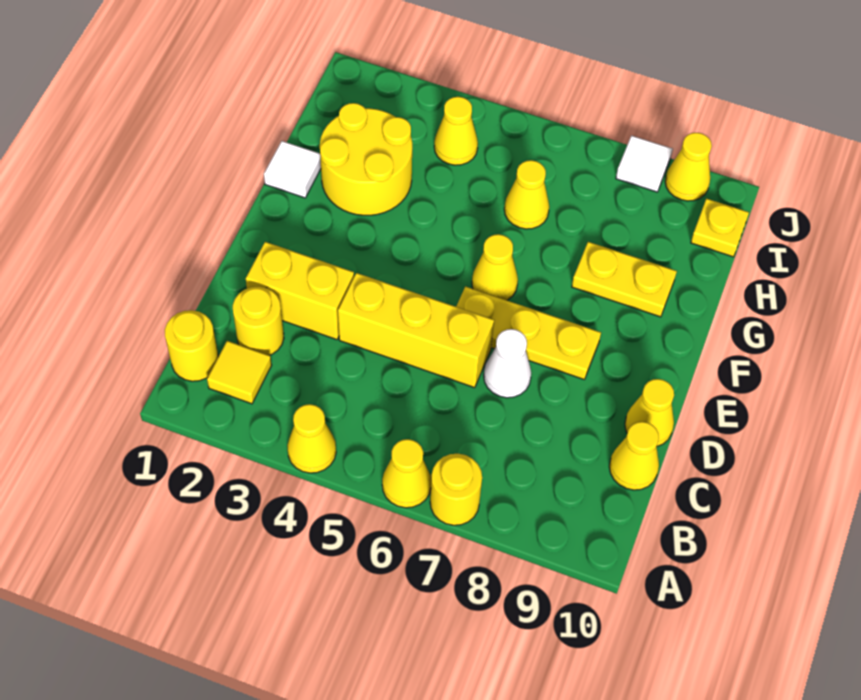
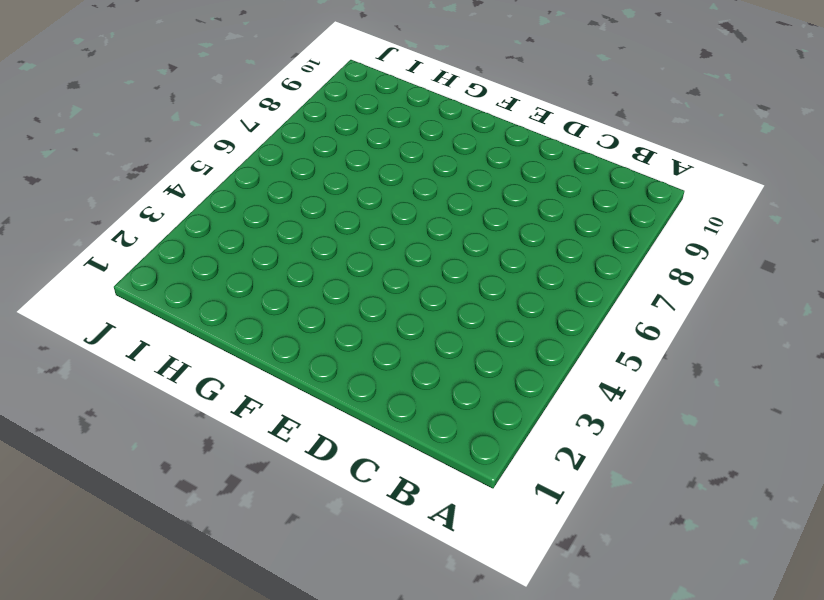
none -> yellow cone A4 level 1
none -> yellow cone A6 level 1
none -> yellow round brick A7 level 1

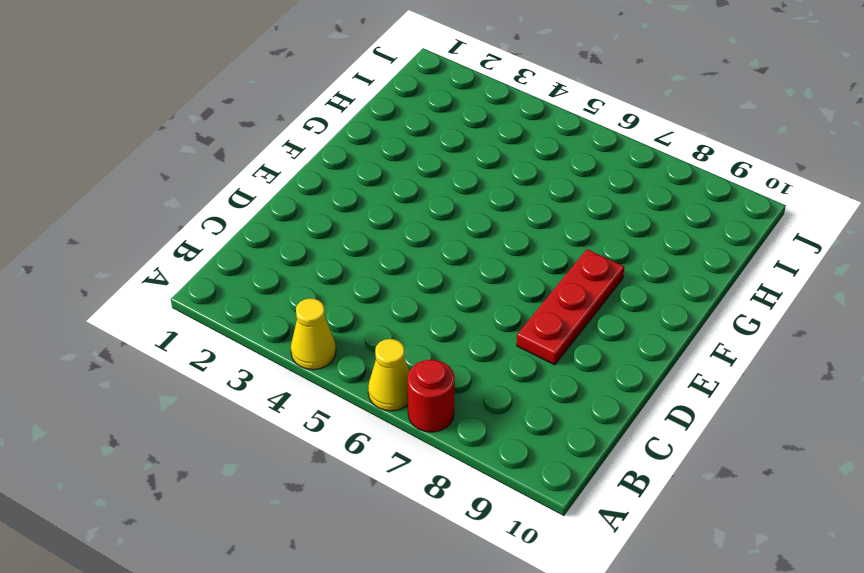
red round brick A7 level 1 -> yellow round brick A7 level 1
red plate D8:F8 level 1 -> yellow plate E6:E8 level 1
none -> yellow round brick B1 level 1
none -> yellow tile B2 level 1
none -> yellow round brick C2 level 1

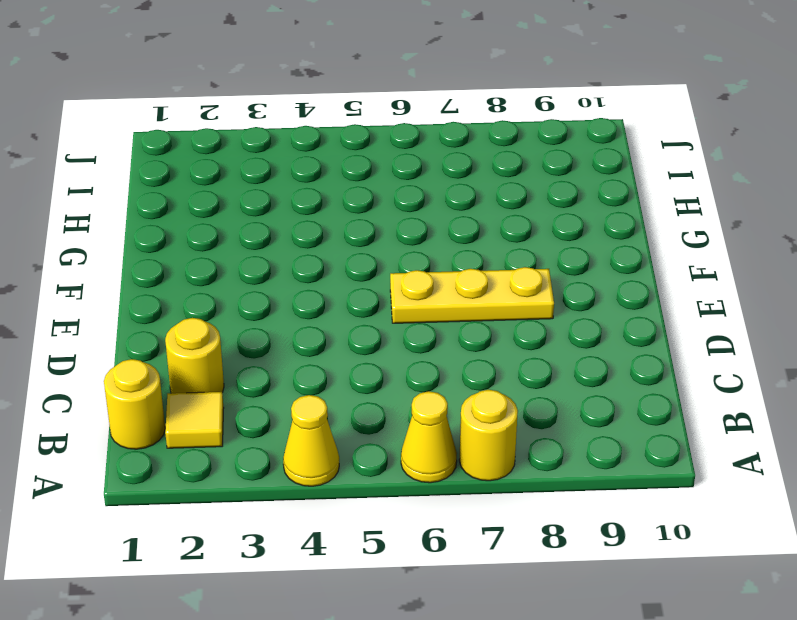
none -> yellow cone C10 level 1
none -> yellow brick D2:D3 level 1
none -> yellow brick D4:D6 level 1

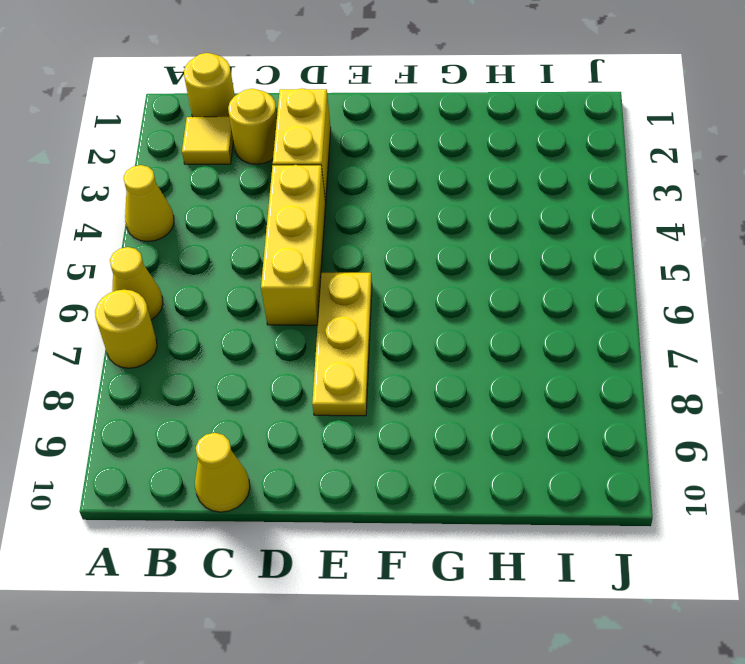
none -> white cone D7 level 1
none -> yellow cone D10 level 1
none -> yellow cone F6 level 1

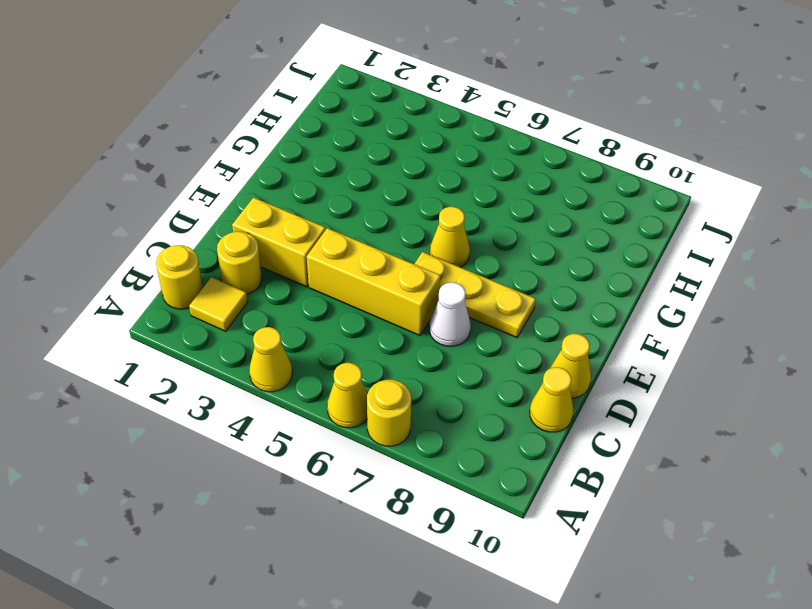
none -> white tile G1 level 1
none -> yellow round brick G2:H3 level 1
none -> yellow plate G8:G9 level 1

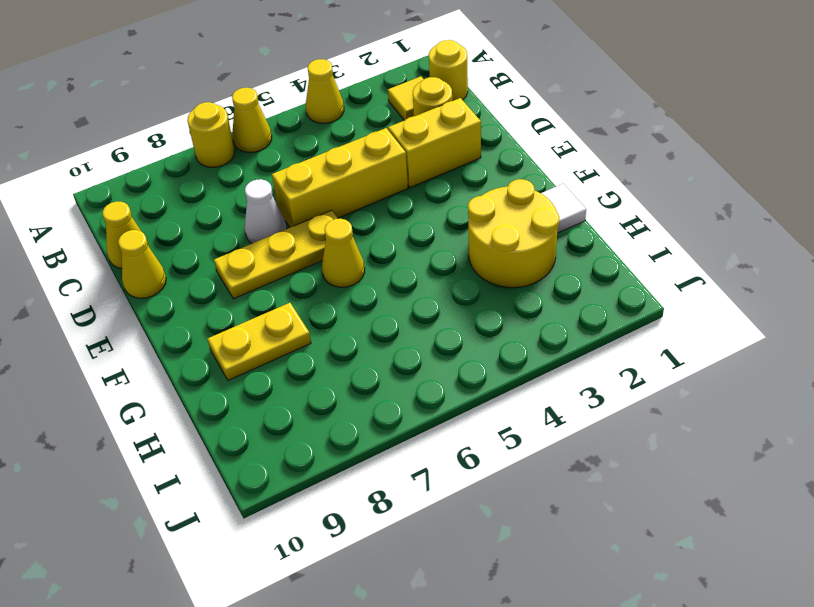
none -> yellow cone H6 level 1
none -> yellow cone I4 level 1
none -> yellow plate I10 level 1

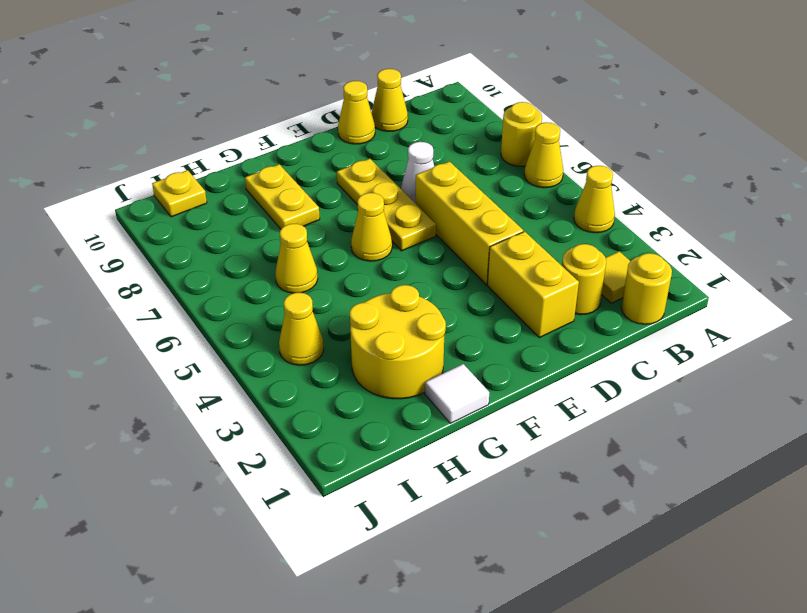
none -> white tile J8 level 1
none -> yellow cone J9 level 1

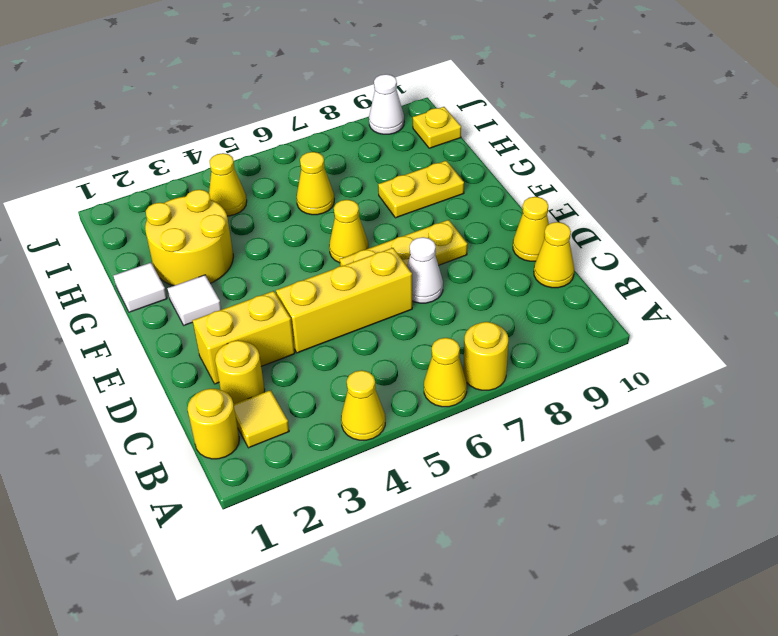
white tile F2 level 1 -> white tile J8 level 1
white cone J9 level 1 -> yellow cone J9 level 1

